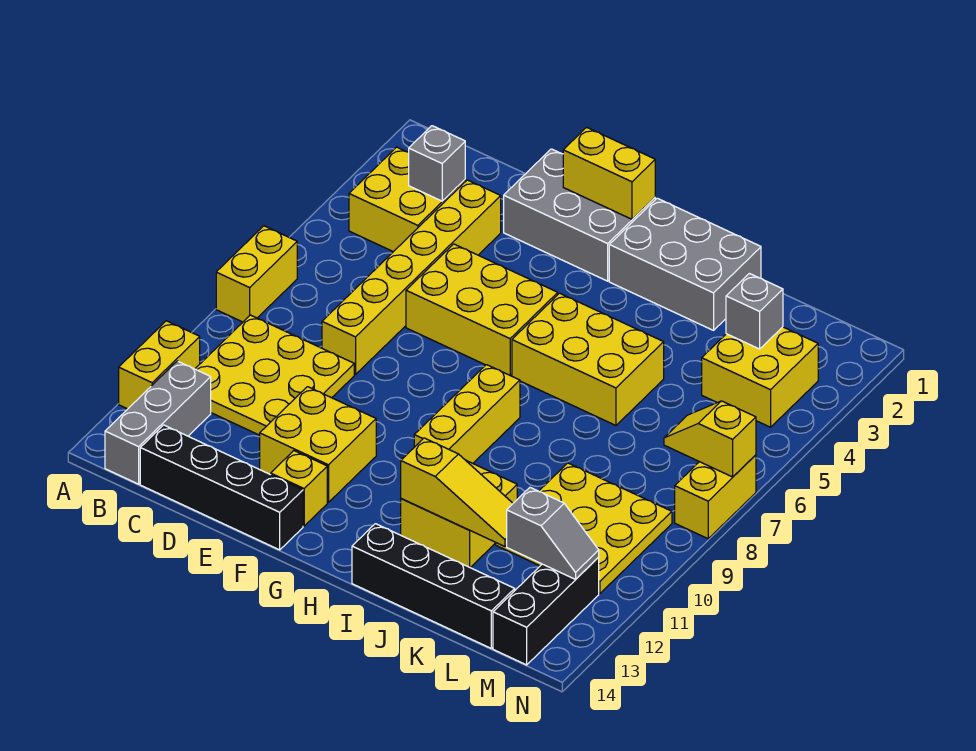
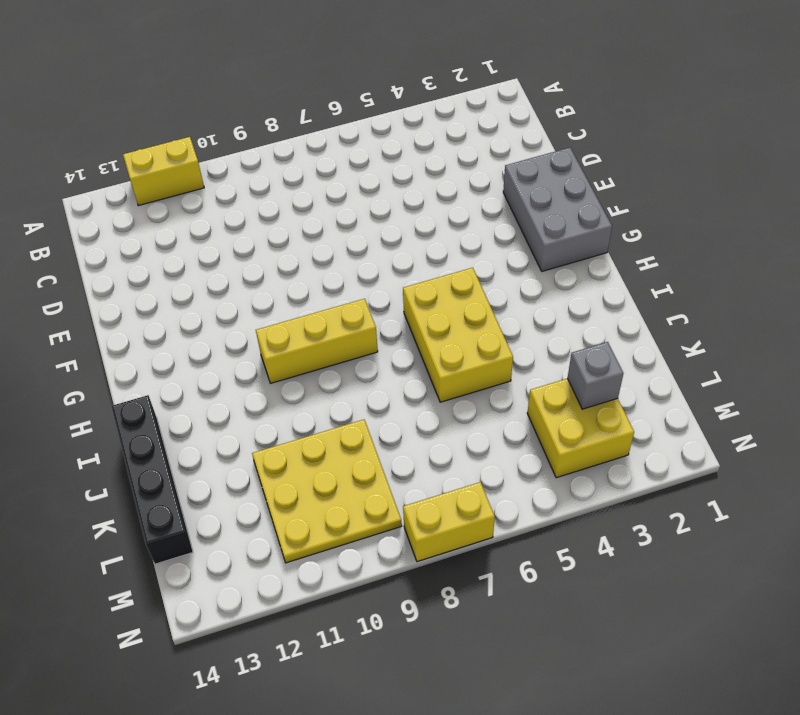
none -> yellow brick A7:A8 level 1
none -> yellow brick B3:C4 level 1
none -> yellow plate B9:D11 level 1

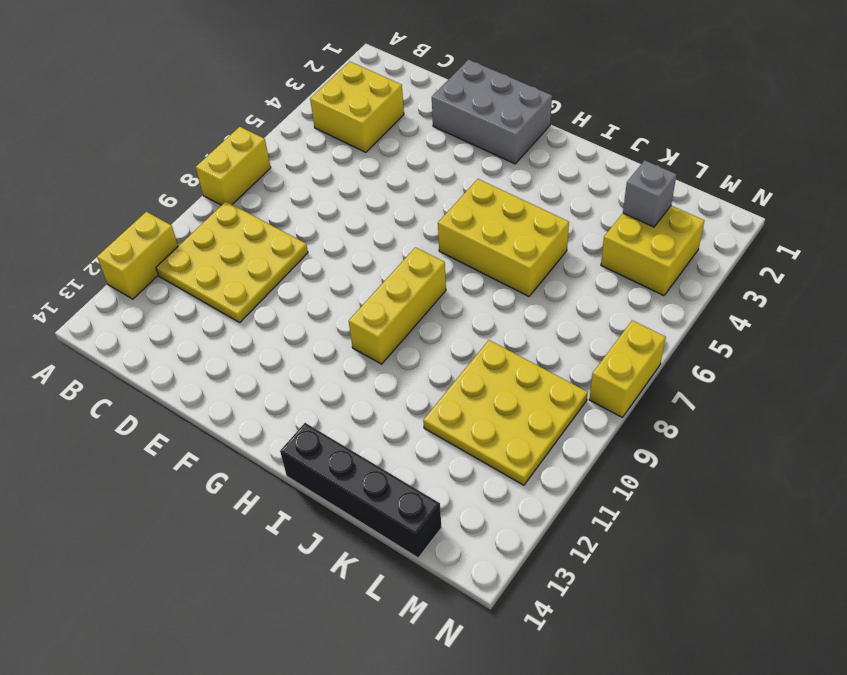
none -> grey brick B12:B14 level 1
none -> black brick C14:F14 level 1
none -> yellow brick D3:D8 level 1

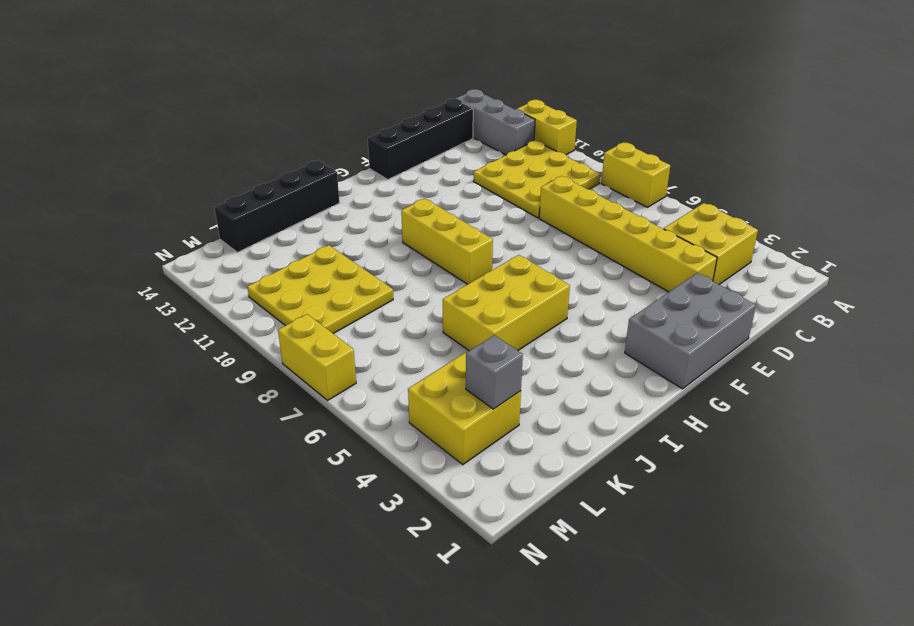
none -> yellow brick E5:G6 level 1
none -> yellow brick E11:F12 level 1
none -> yellow brick F13 level 1

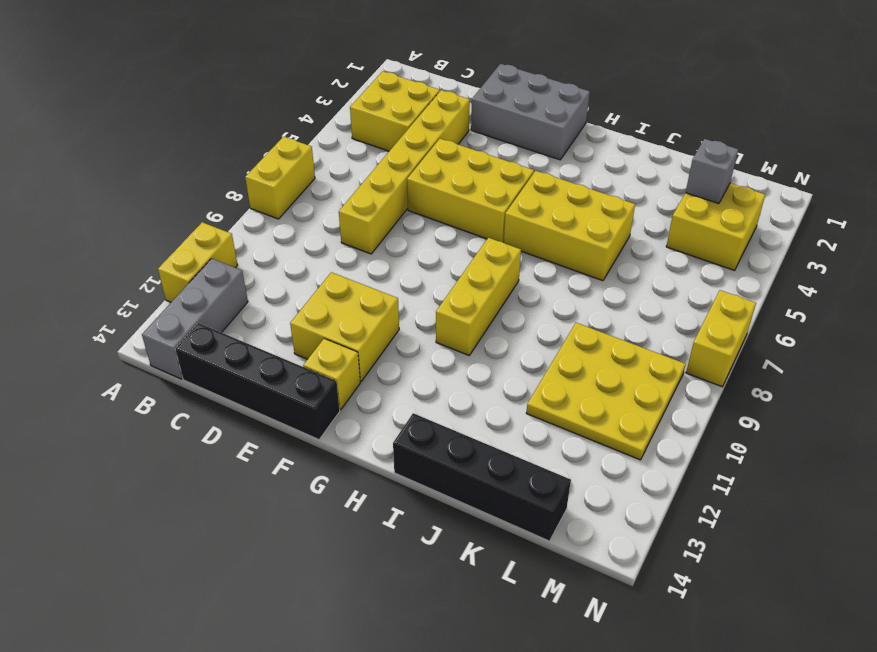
none -> yellow plate B9:D11 level 1
none -> grey brick H1:J2 level 1
none -> yellow brick I11:J12 level 1

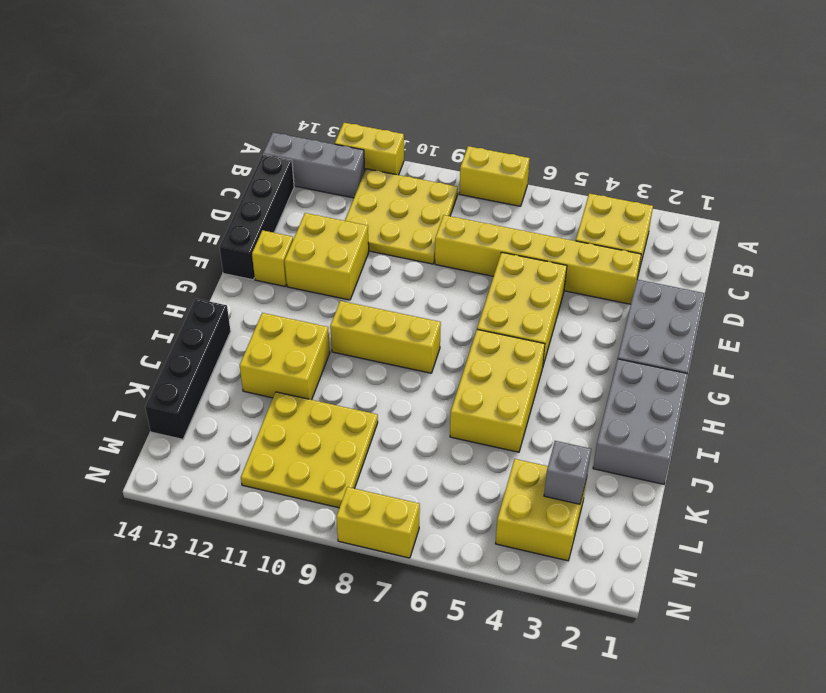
none -> black brick M12:M14 level 1
none -> grey brick C3 level 2
none -> yellow brick F1:G1 level 2

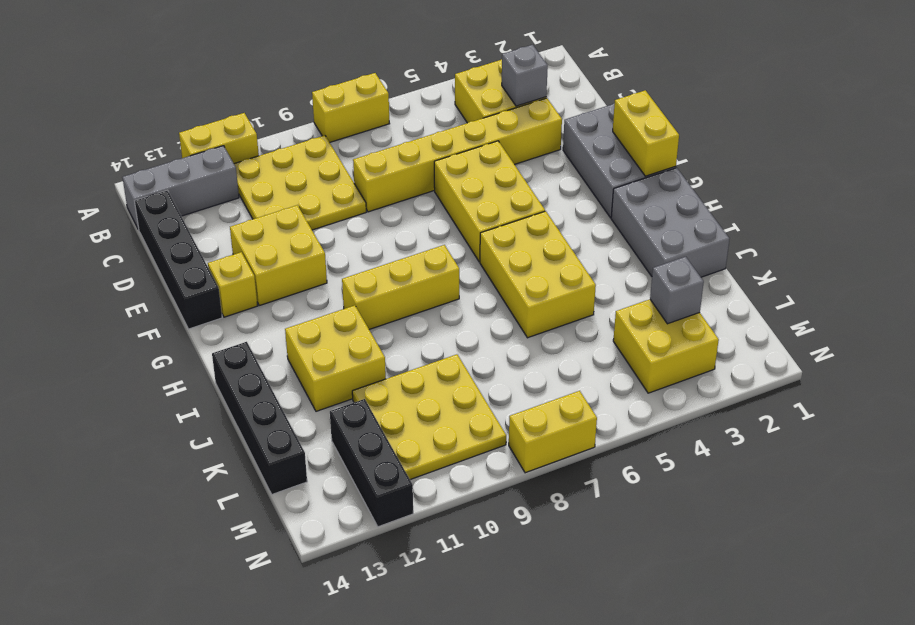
black brick L12:N12 level 1 -> black brick M12:M14 level 1
none -> yellow slope I12:K12 level 2 top I
none -> grey slope L12:M12 level 2 top L
none -> yellow slope M7:N7 level 2 top N

